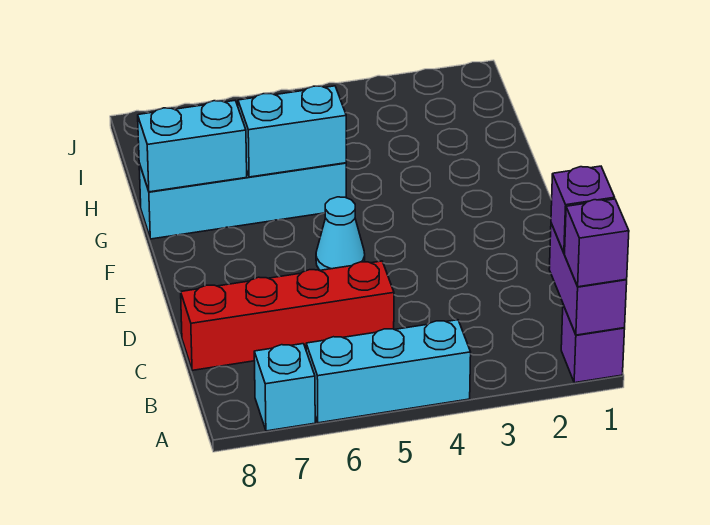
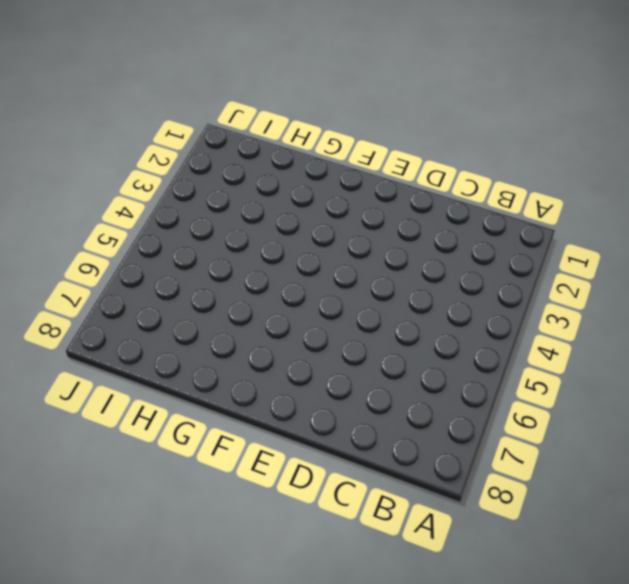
none -> purple brick A1 level 1
none -> cyan brick A4:A6 level 1

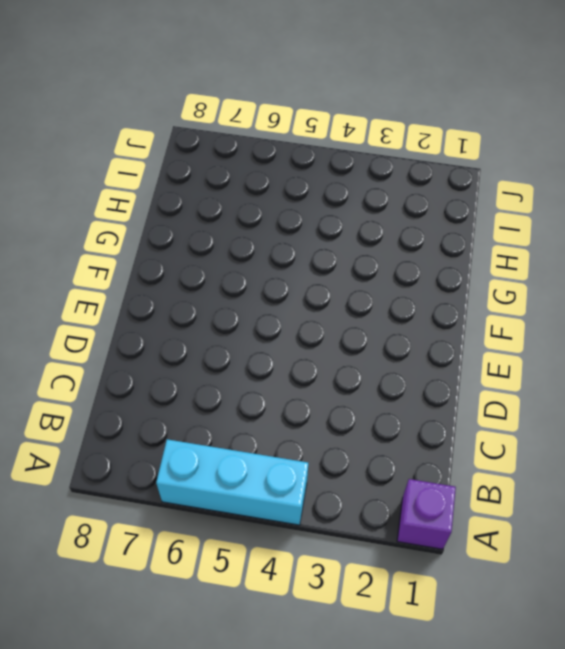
none -> cyan brick A7 level 1
none -> red brick C5:C8 level 1

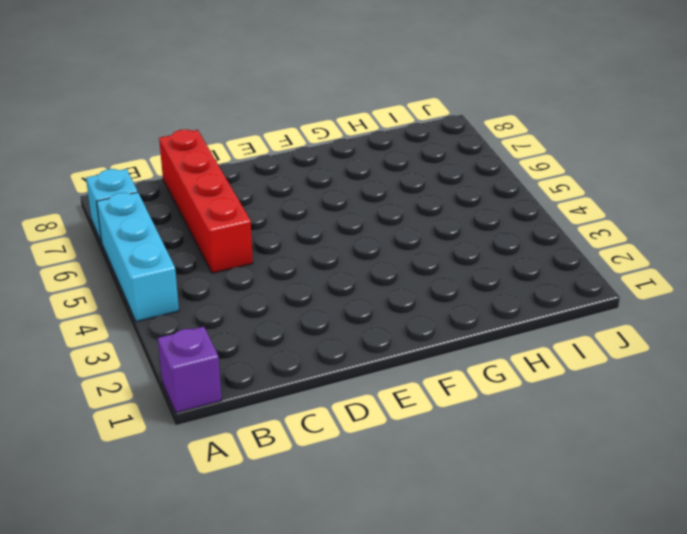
none -> cyan cone E5 level 1
none -> cyan brick G5:G8 level 1

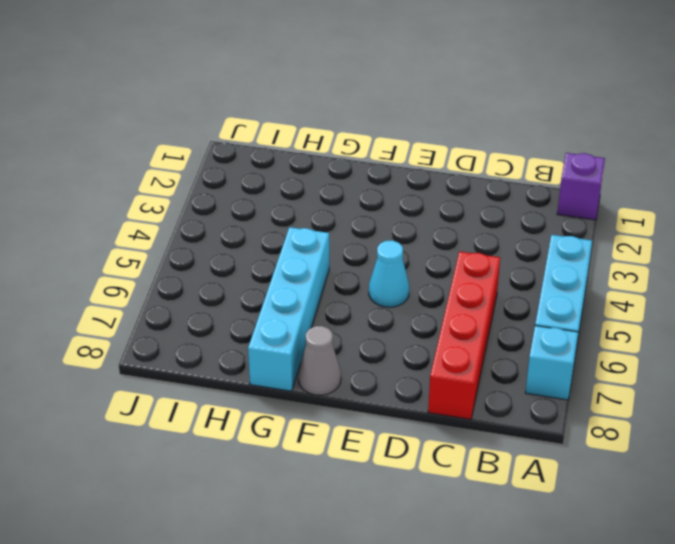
grey cone F8 level 1 -> none
none -> purple brick A1:B1 level 2
none -> cyan brick G5:G6 level 2

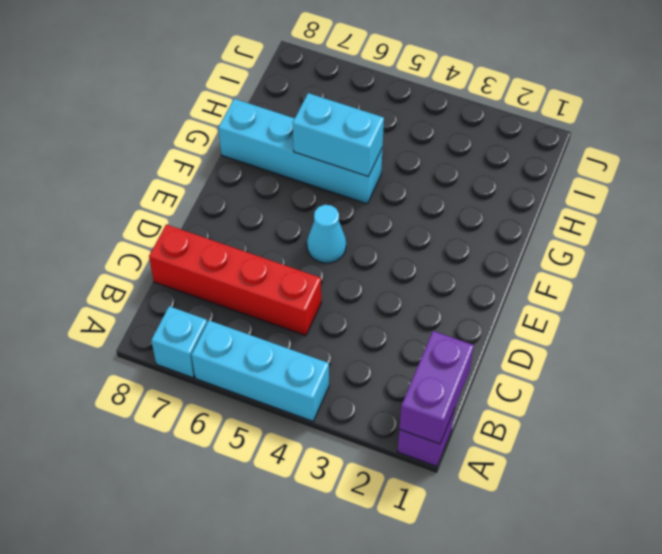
none -> cyan brick G7:G8 level 2
none -> purple brick A1 level 3

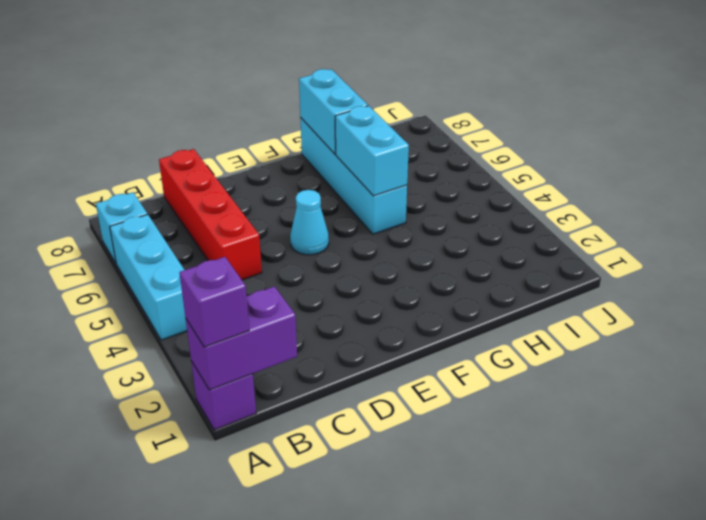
none -> purple brick B1 level 3

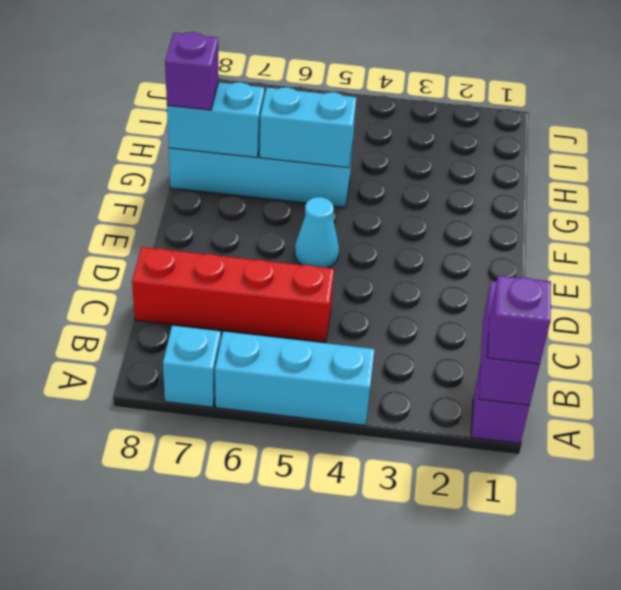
purple brick G8 level 3 -> purple brick B1 level 3

